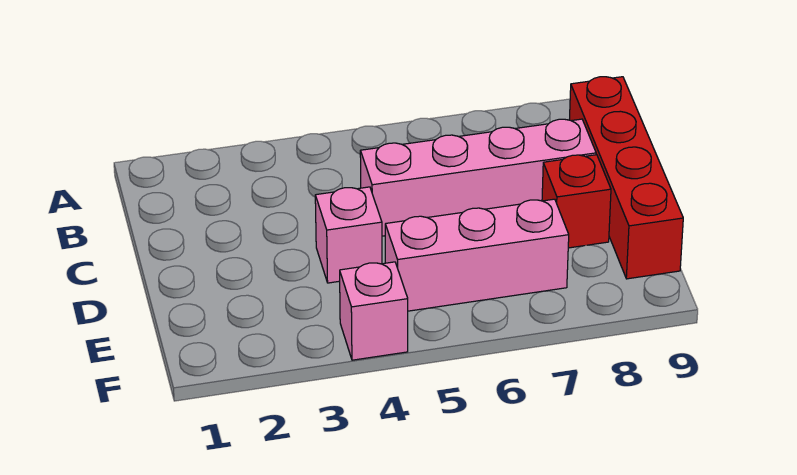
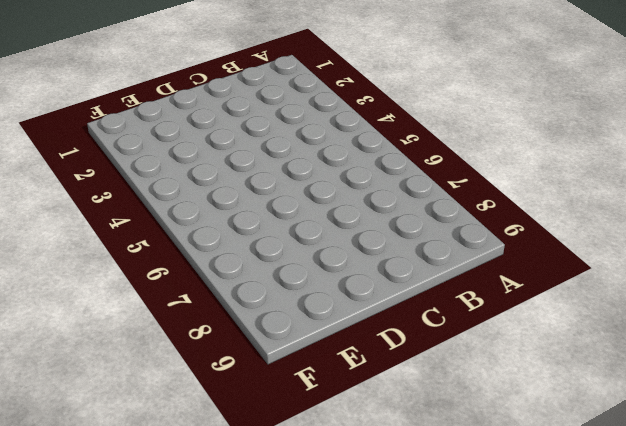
none -> red brick B9:E9 level 1
none -> pink brick C5:C8 level 1

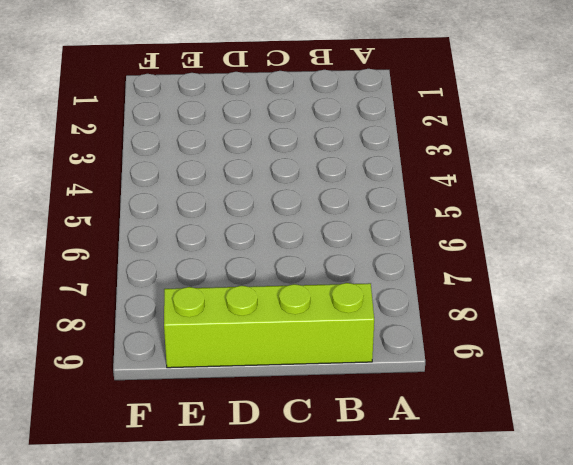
lime brick B9:E9 level 1 -> red brick B9:E9 level 1
none -> pink brick C5:C8 level 1
none -> pink brick D4 level 1

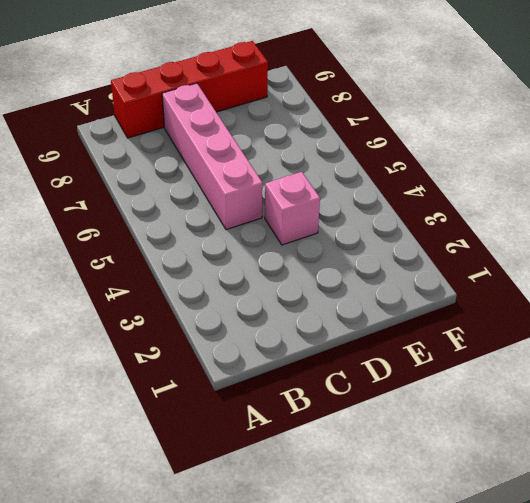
none -> red brick D8 level 1
none -> pink brick E5:E7 level 1

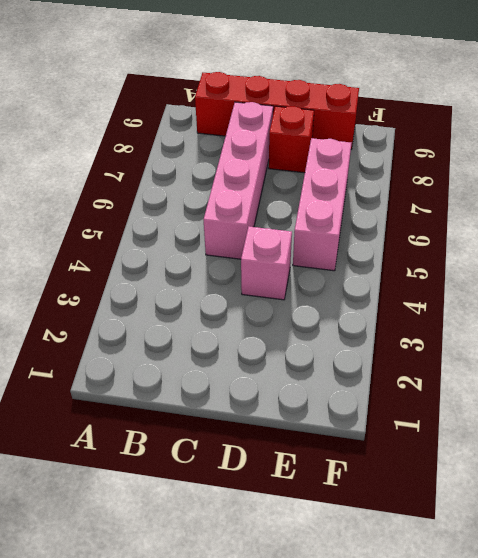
none -> pink brick F4 level 1

